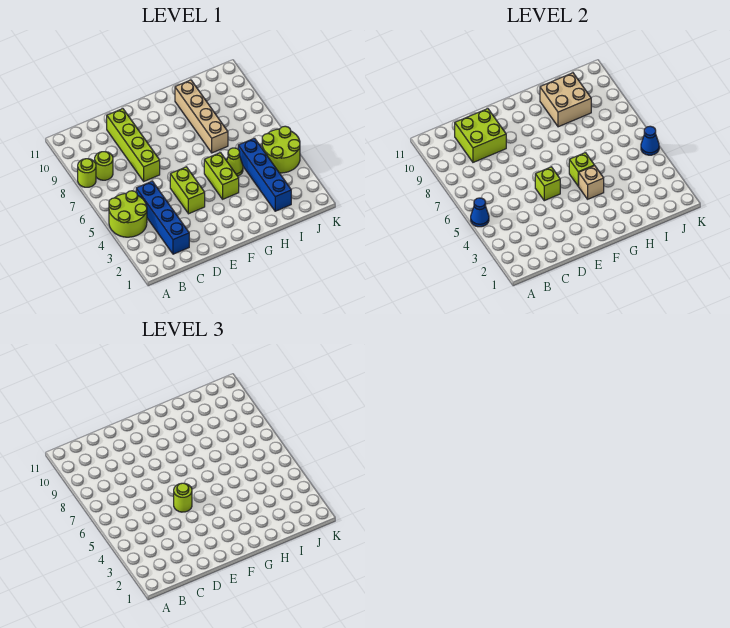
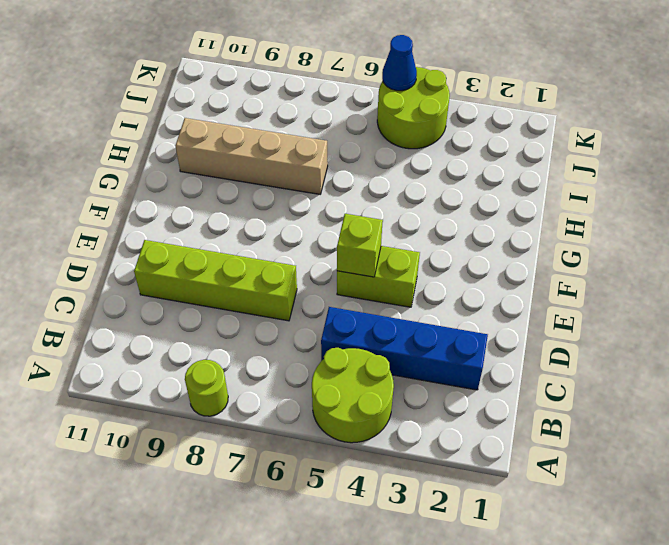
none -> lime round brick B8 level 1
none -> lime brick G4:G5 level 1
none -> lime cone H5 level 1

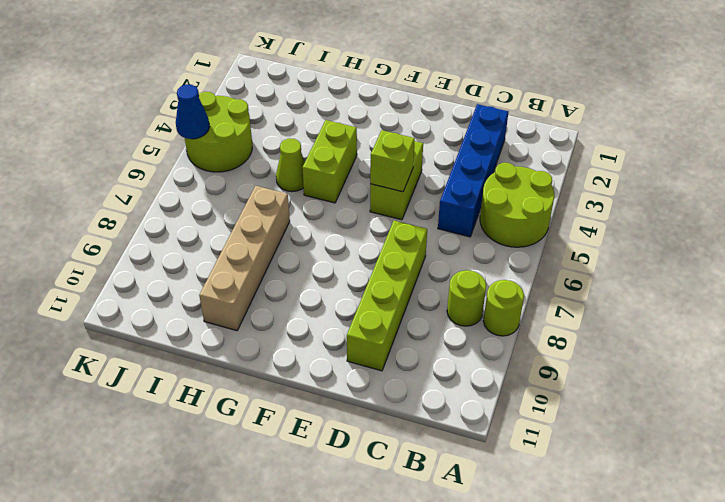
none -> blue brick I2:I5 level 1
none -> blue cone A5 level 2
none -> lime brick C9:D10 level 2

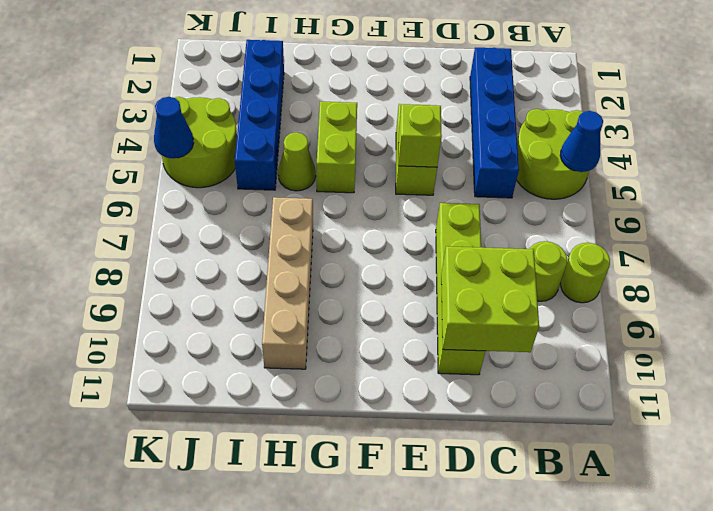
none -> tan brick G4 level 2
none -> lime brick G5 level 2
none -> tan brick H9:I10 level 2

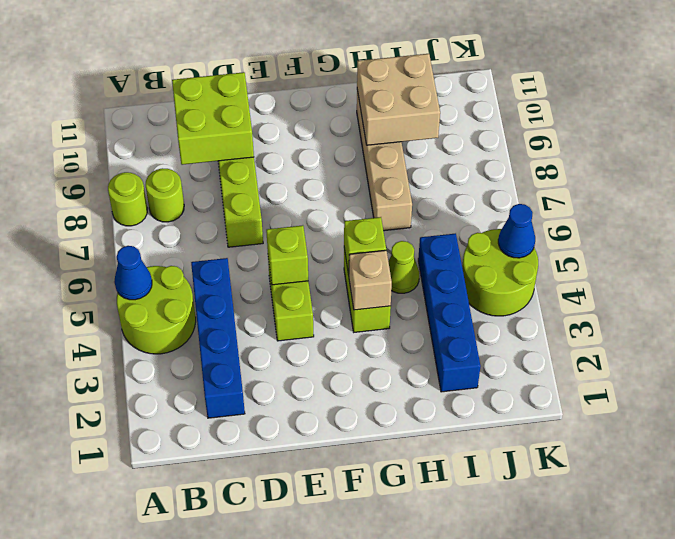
none -> lime round brick E5 level 3

